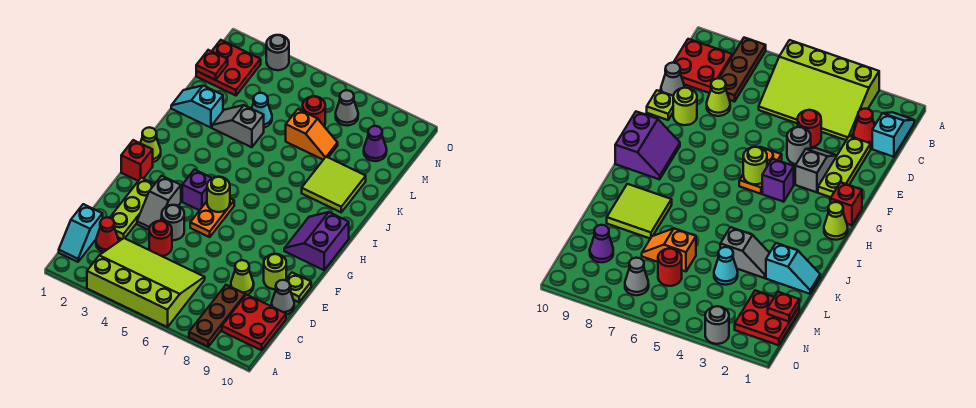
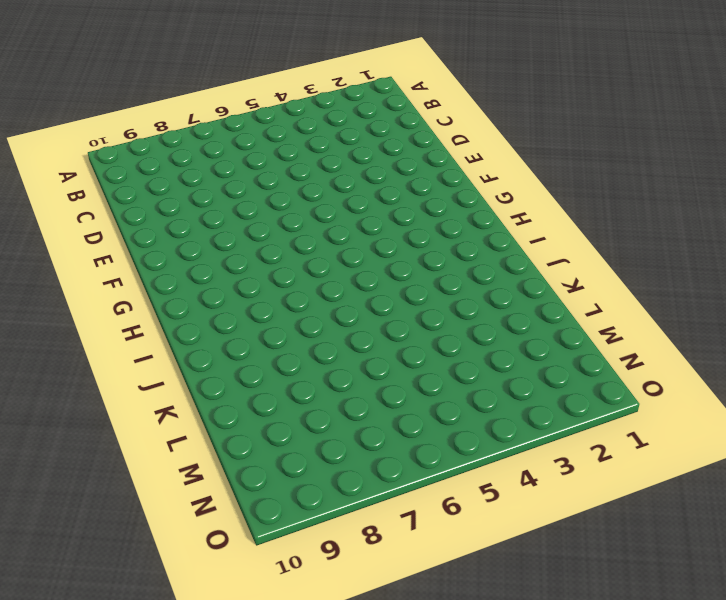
none -> lime slope A3:C6 level 1 top A
none -> brown plate A8:C8 level 1
none -> cyan slope B1:C1 level 1 top C
none -> red plate B9:C10 level 1

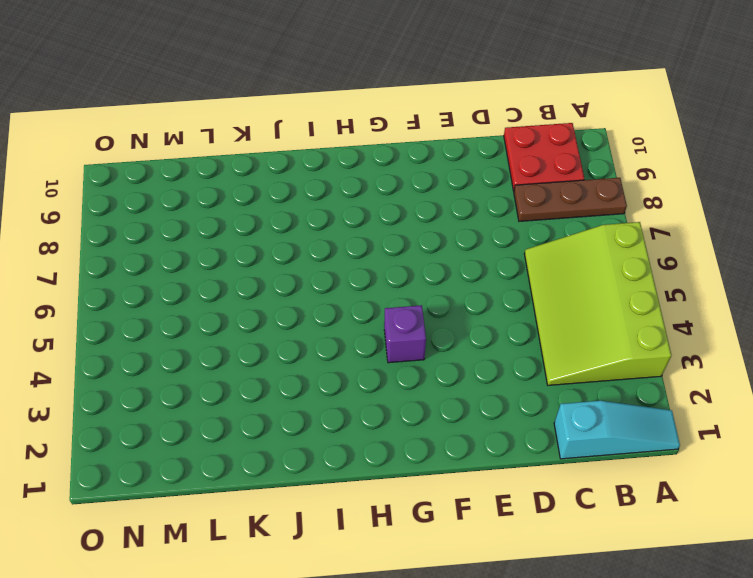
cyan slope A1:C1 level 1 top C -> cyan slope B1:C1 level 1 top C
none -> red cone C2 level 1
none -> lime plate D2:F2 level 1
none -> red round brick D4 level 1
none -> lime cone D8 level 1

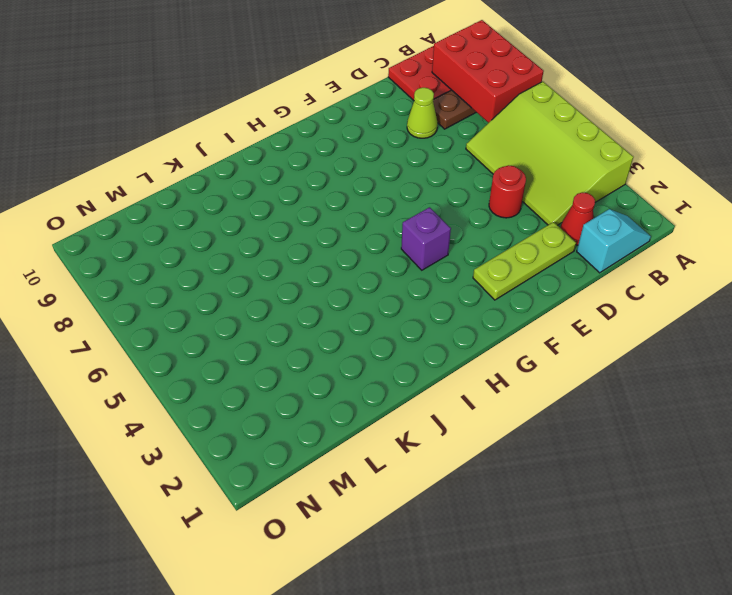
red brick A7:B9 level 2 -> none
none -> grey cone D10 level 1
none -> grey slope E3:F3 level 1 top F
none -> grey round brick E4 level 1
none -> lime round brick E9 level 1

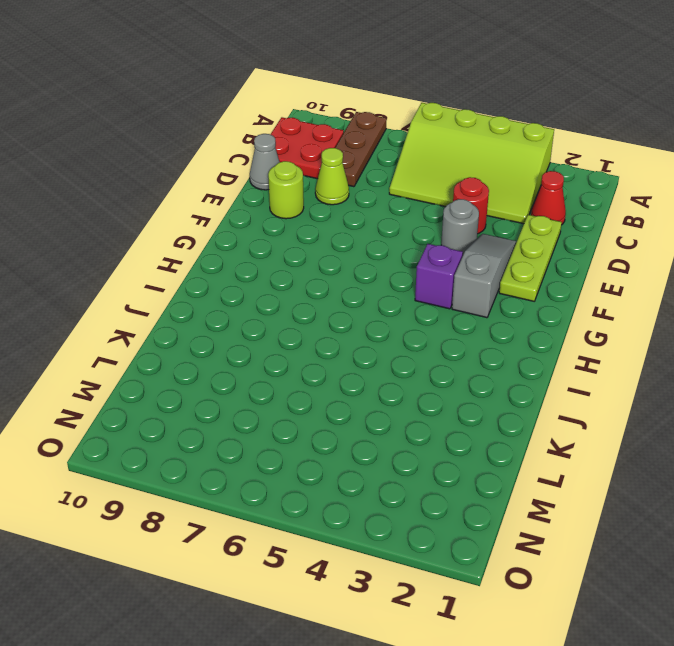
grey slope E3:G3 level 1 top G -> grey slope E3:F3 level 1 top F
none -> cyan slope B1:C1 level 1 top C
none -> lime plate E10 level 1
none -> orange plate F5:G5 level 1
none -> red brick G1 level 1

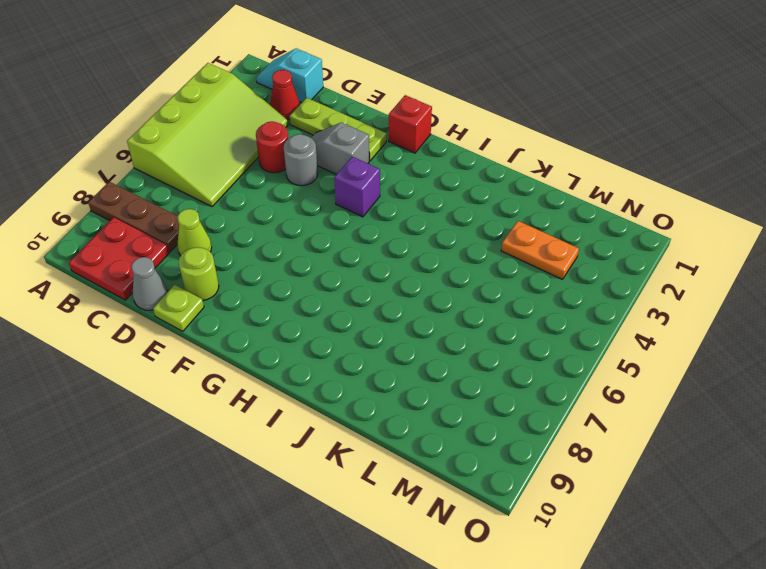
orange plate L3:M3 level 1 -> orange plate F5:G5 level 1
none -> purple slope G9:H10 level 1 top 10
none -> lime cone H1 level 1
none -> lime tile J8:K9 level 1
none -> cyan slope K1:K2 level 1 top 2

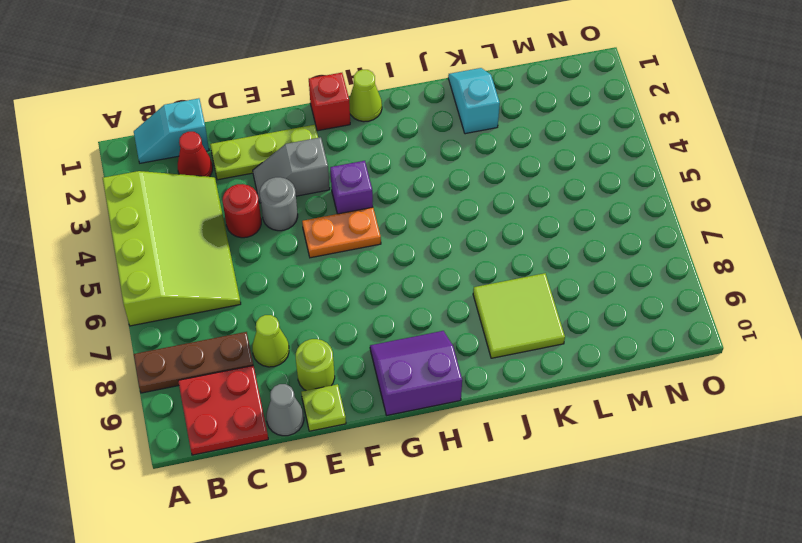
none -> grey slope K3:K4 level 1 top 4
none -> cyan cone L4 level 1
none -> orange slope L6:L7 level 1 top 6
none -> red plate M1:N2 level 1

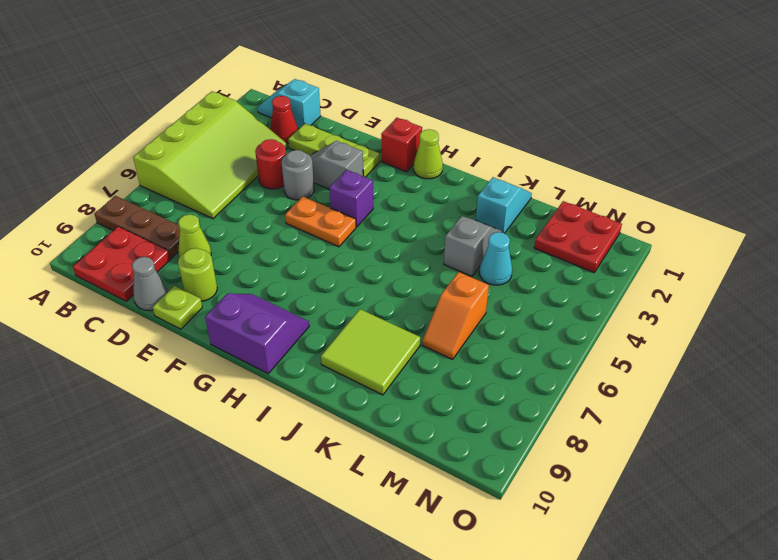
none -> red round brick M6 level 1
none -> purple cone M9 level 1
none -> grey cone N7 level 1
none -> grey round brick O3 level 1

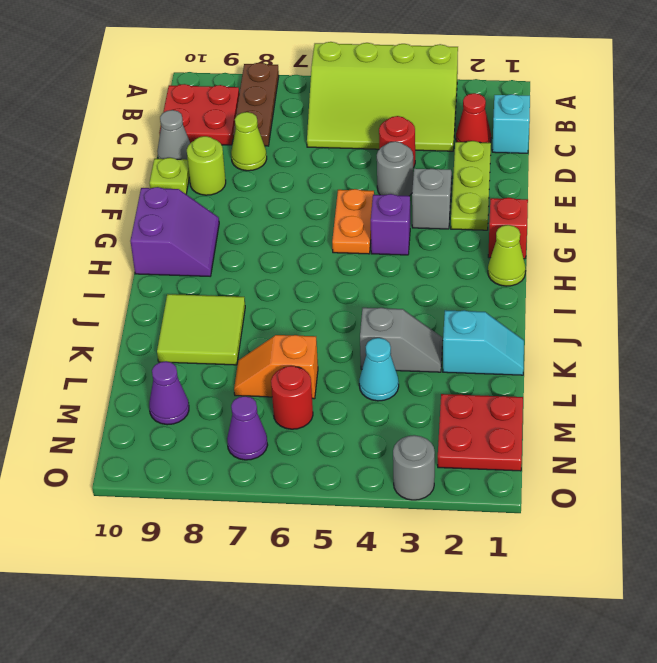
purple cone N7 level 1 -> grey cone N7 level 1
none -> lime round brick G5 level 2
none -> red plate M1 level 2

